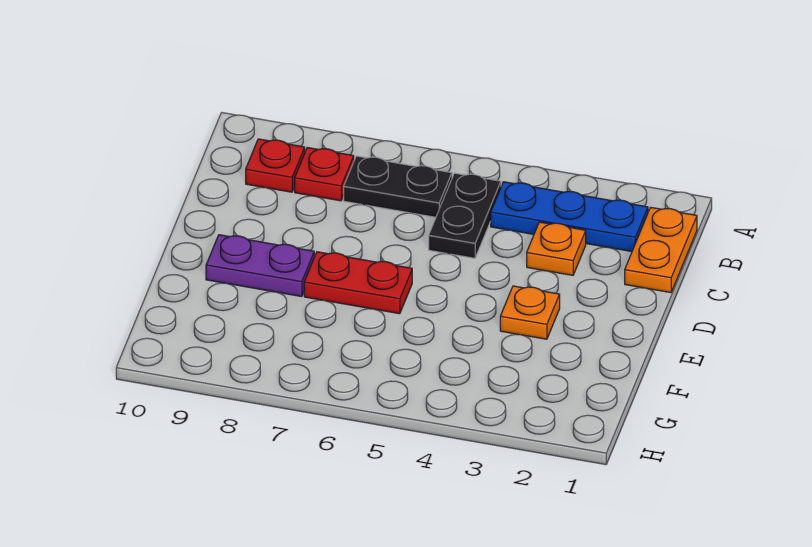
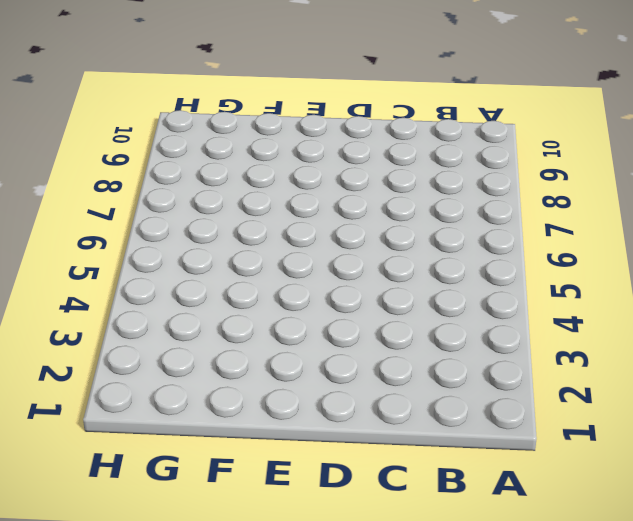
none -> orange plate B1:C1 level 1
none -> blue plate B2:B4 level 1

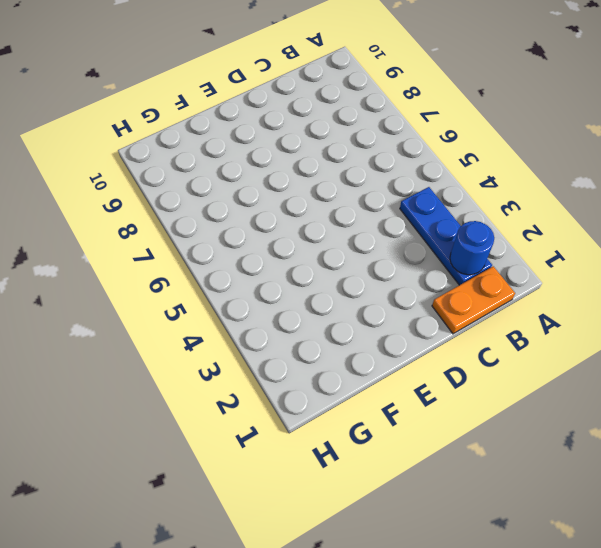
blue round brick B2 level 2 -> none
none -> black plate B5:C5 level 1
none -> black plate B6:B7 level 1

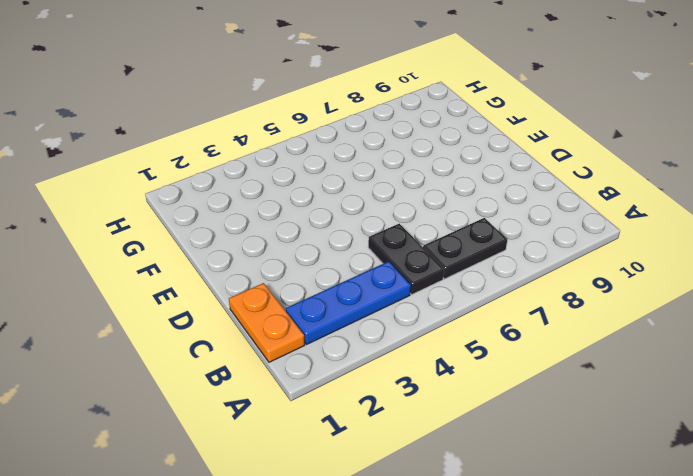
none -> red plate B8 level 1
none -> red plate B9 level 1

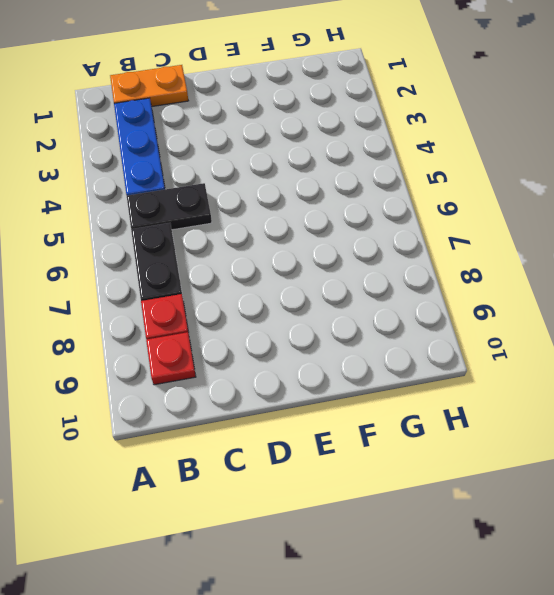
none -> orange plate C3 level 1
none -> orange plate E3 level 1

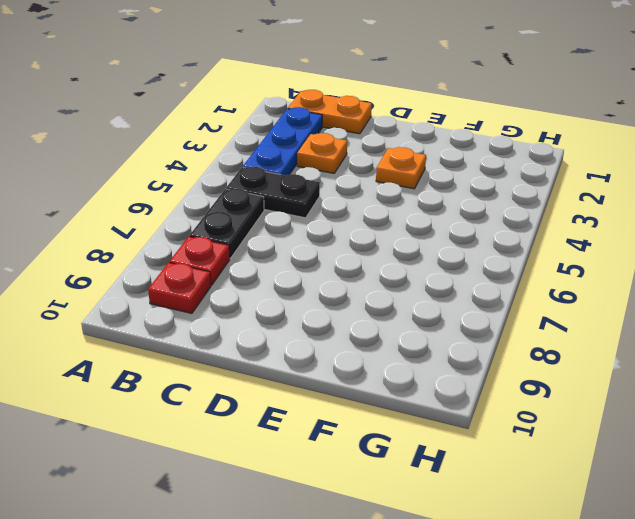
none -> red plate E6:E7 level 1
none -> purple plate E8:E9 level 1

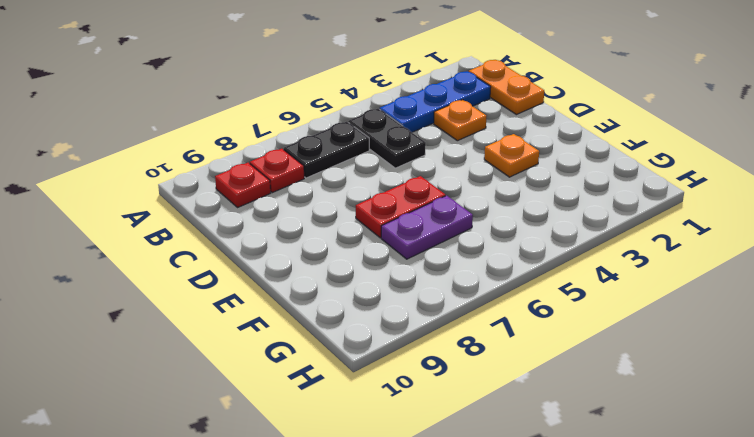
purple plate F6:F7 level 1 -> purple plate E8:E9 level 1

